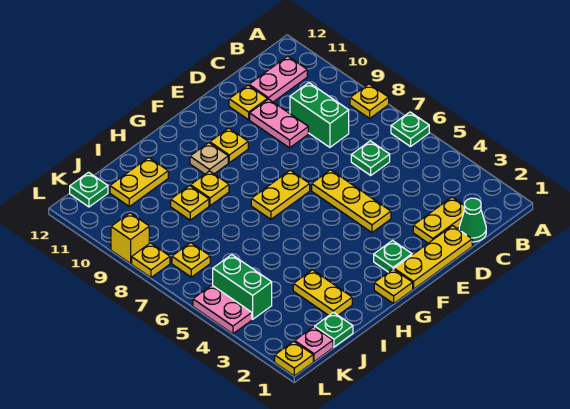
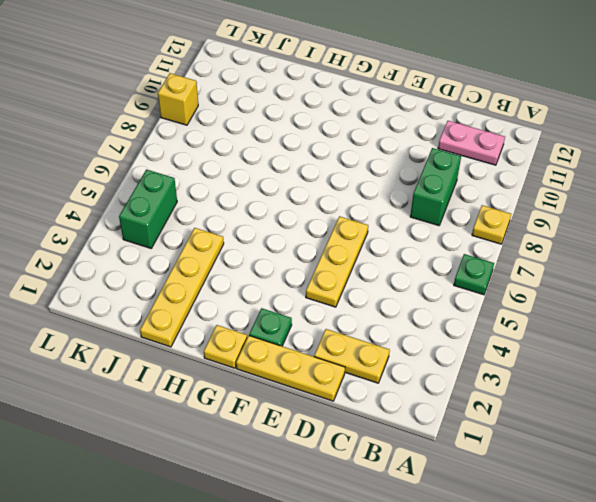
yellow plate I1:I4 level 1 -> yellow plate I2:I3 level 1
none -> green cone C1 level 1
none -> green plate C6 level 1
none -> pink plate D9:D10 level 1

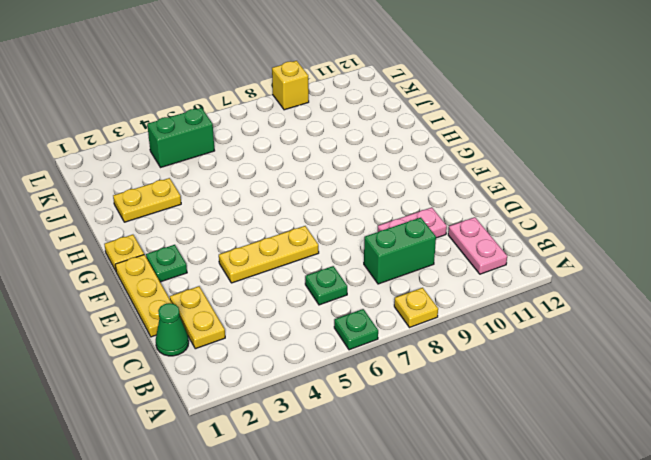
none -> yellow plate D11 level 1
none -> yellow plate F7:G7 level 1
none -> yellow plate F10 level 1

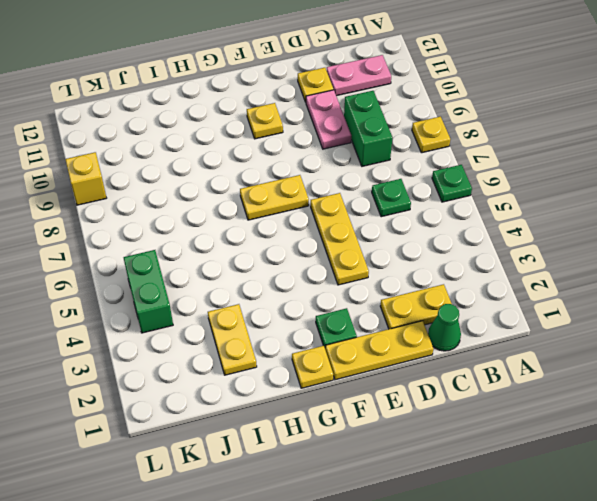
none -> tan plate G10 level 1
none -> yellow plate H9 level 1
none -> yellow plate I9 level 1

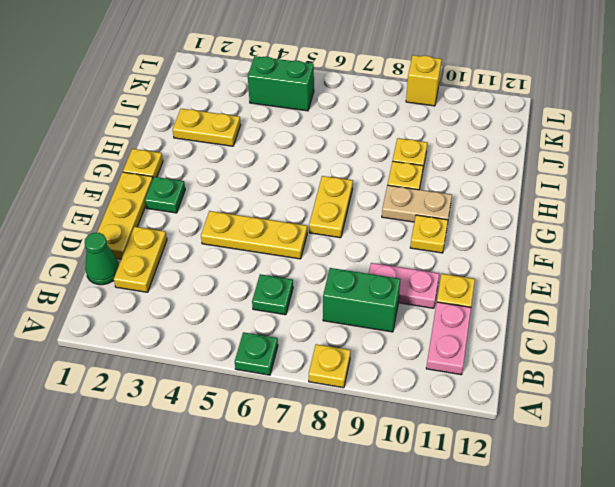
tan plate G9:G10 level 1 -> tan plate G10 level 1
none -> yellow plate I11:J11 level 1
none -> green plate J1 level 1
none -> pink plate K1 level 1

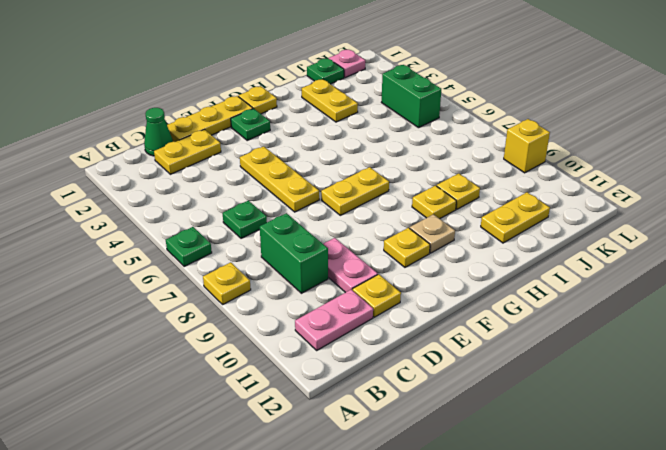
none -> yellow plate K7 level 1
none -> green plate K12 level 1
none -> yellow plate L1 level 1

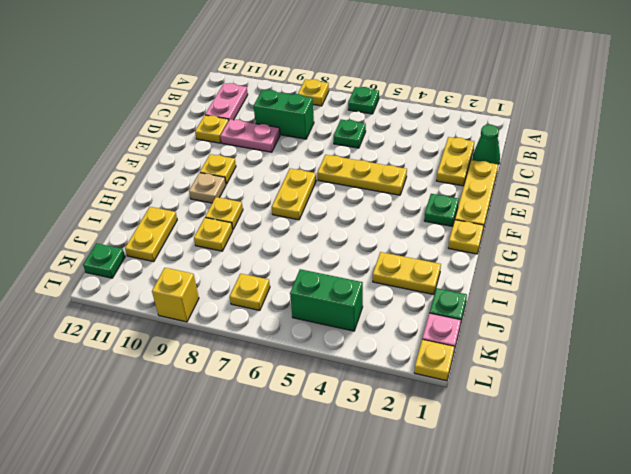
none -> pink plate L4:L5 level 1
none -> yellow plate L8 level 1

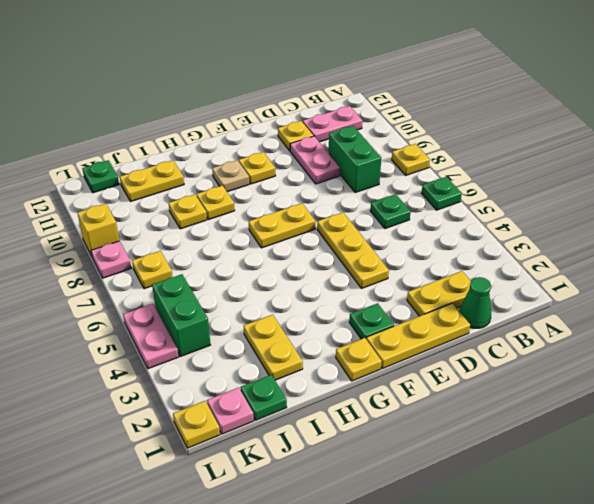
pink plate L8 level 1 -> yellow plate L8 level 1

